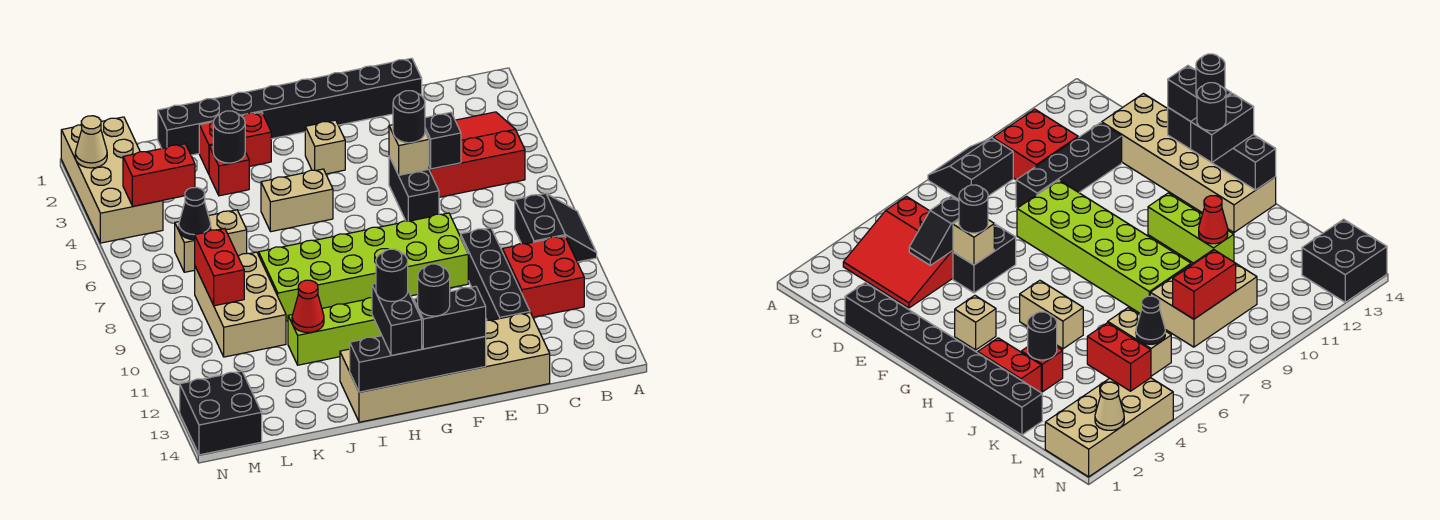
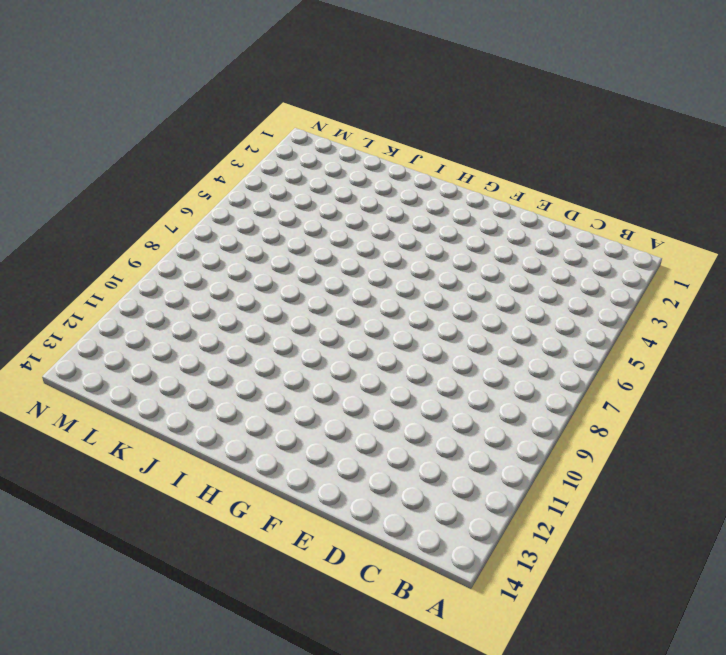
none -> black slope A8:B9 level 1 top B
none -> red slope B3:D5 level 1 top 5
none -> red brick B10:C11 level 1
none -> black brick D1:K1 level 1

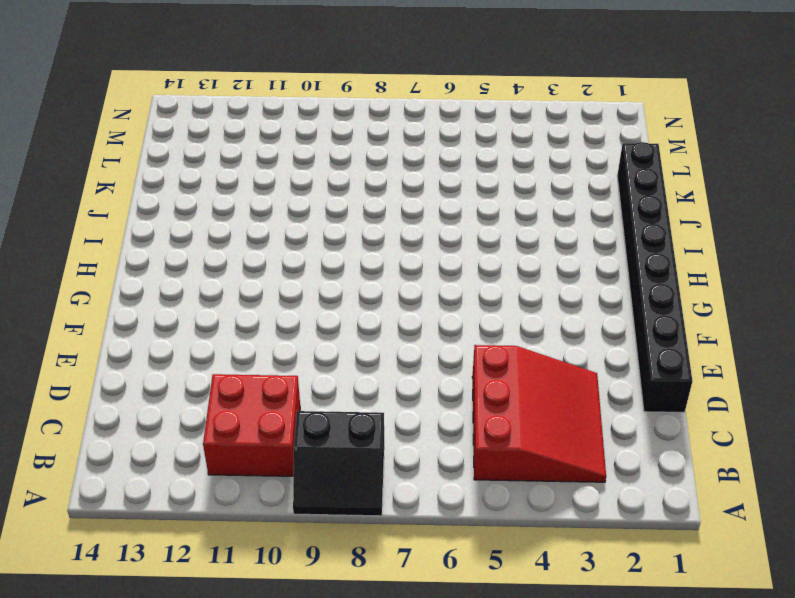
none -> black brick D9:D12 level 1
none -> tan brick D13:I14 level 1
none -> black brick E5:E6 level 1
none -> lime brick E8:J9 level 1

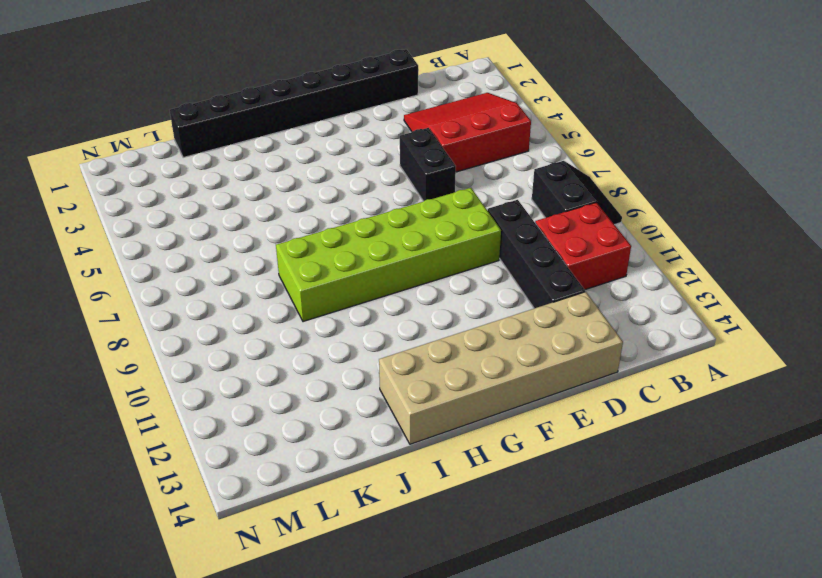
none -> tan brick G3 level 1
none -> tan brick H5:I5 level 1
none -> lime brick H11:J11 level 1
none -> red brick I2:J2 level 1

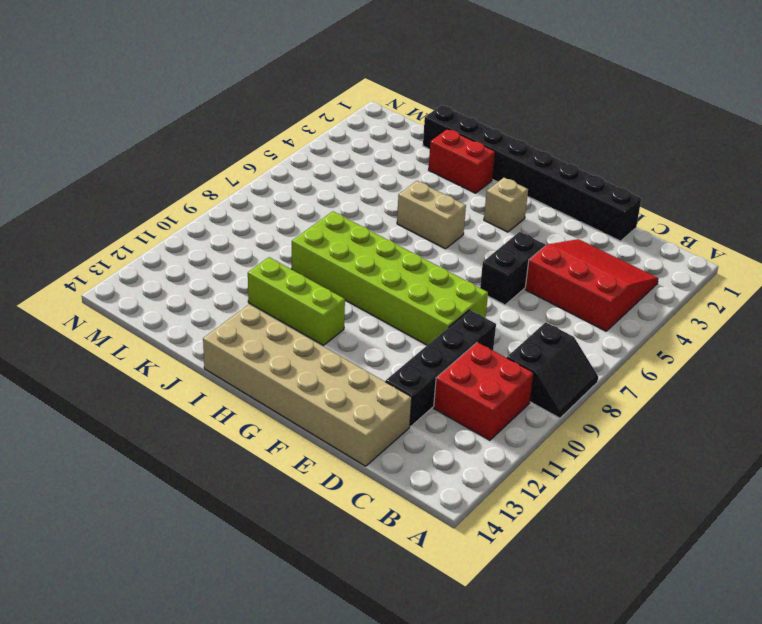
none -> red brick J3 level 1
none -> tan brick K6:L6 level 1
none -> tan brick K8:L10 level 1
none -> tan brick M1:N4 level 1

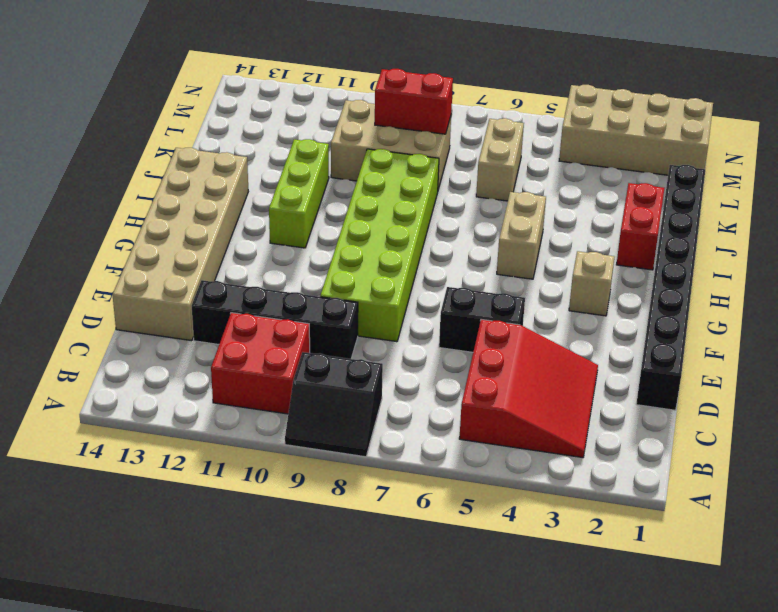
none -> red brick J3 level 1
none -> black brick M13:N14 level 1
none -> black slope D4:D5 level 2 top 5
none -> tan brick E5 level 2

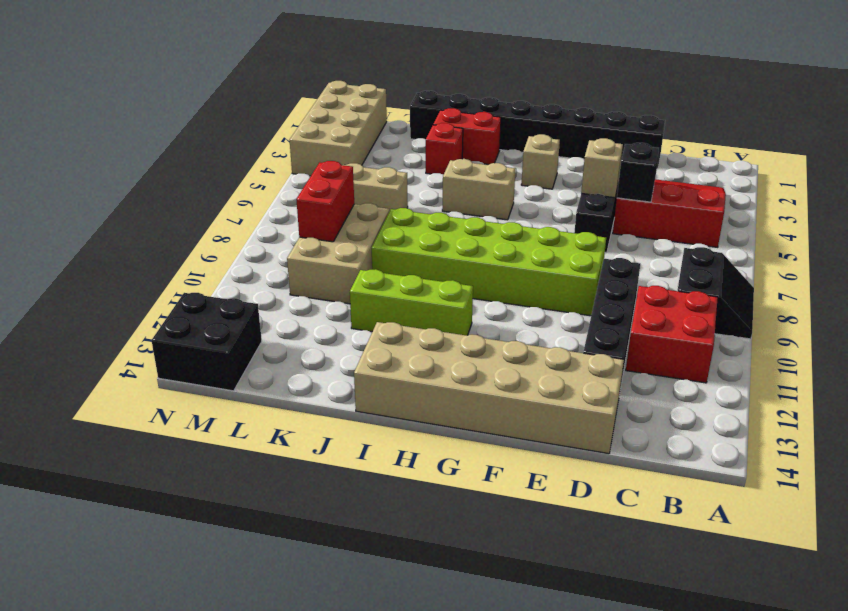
none -> black brick F14:I14 level 2
none -> black round brick J3 level 2
none -> red cone J11 level 2
none -> red brick L4:M4 level 2

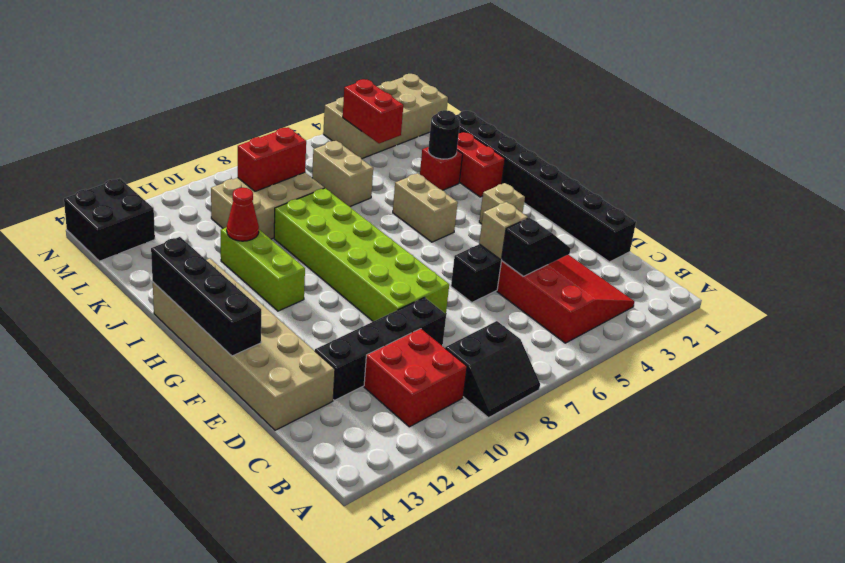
none -> black cone L6 level 2
none -> tan cone N2 level 2
none -> black round brick E5 level 3
none -> black brick F14:G14 level 3

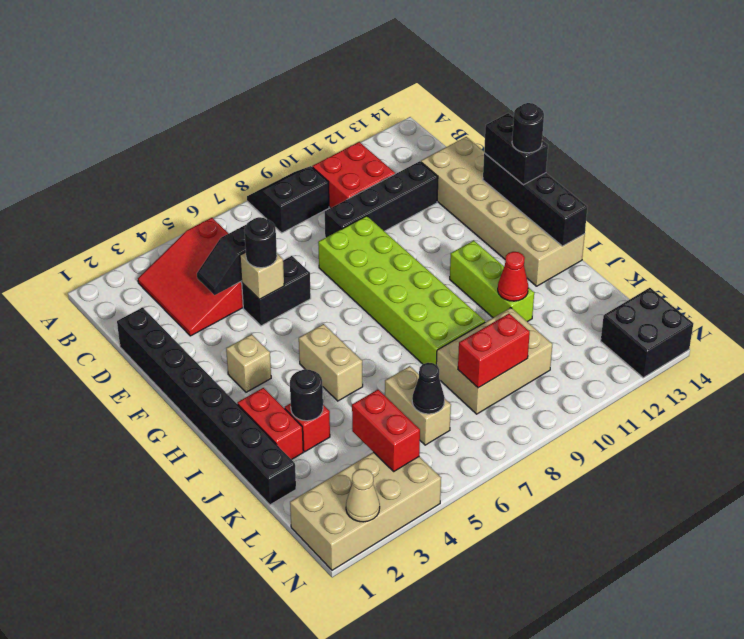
none -> black brick H13:H14 level 3
none -> black round brick H13 level 4

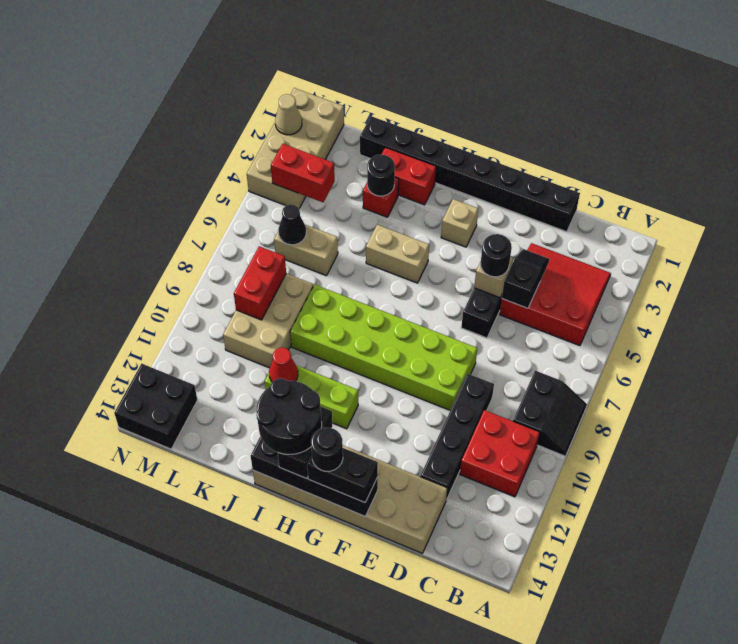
black round brick H13:I14 level 4 -> black round brick H13 level 4

